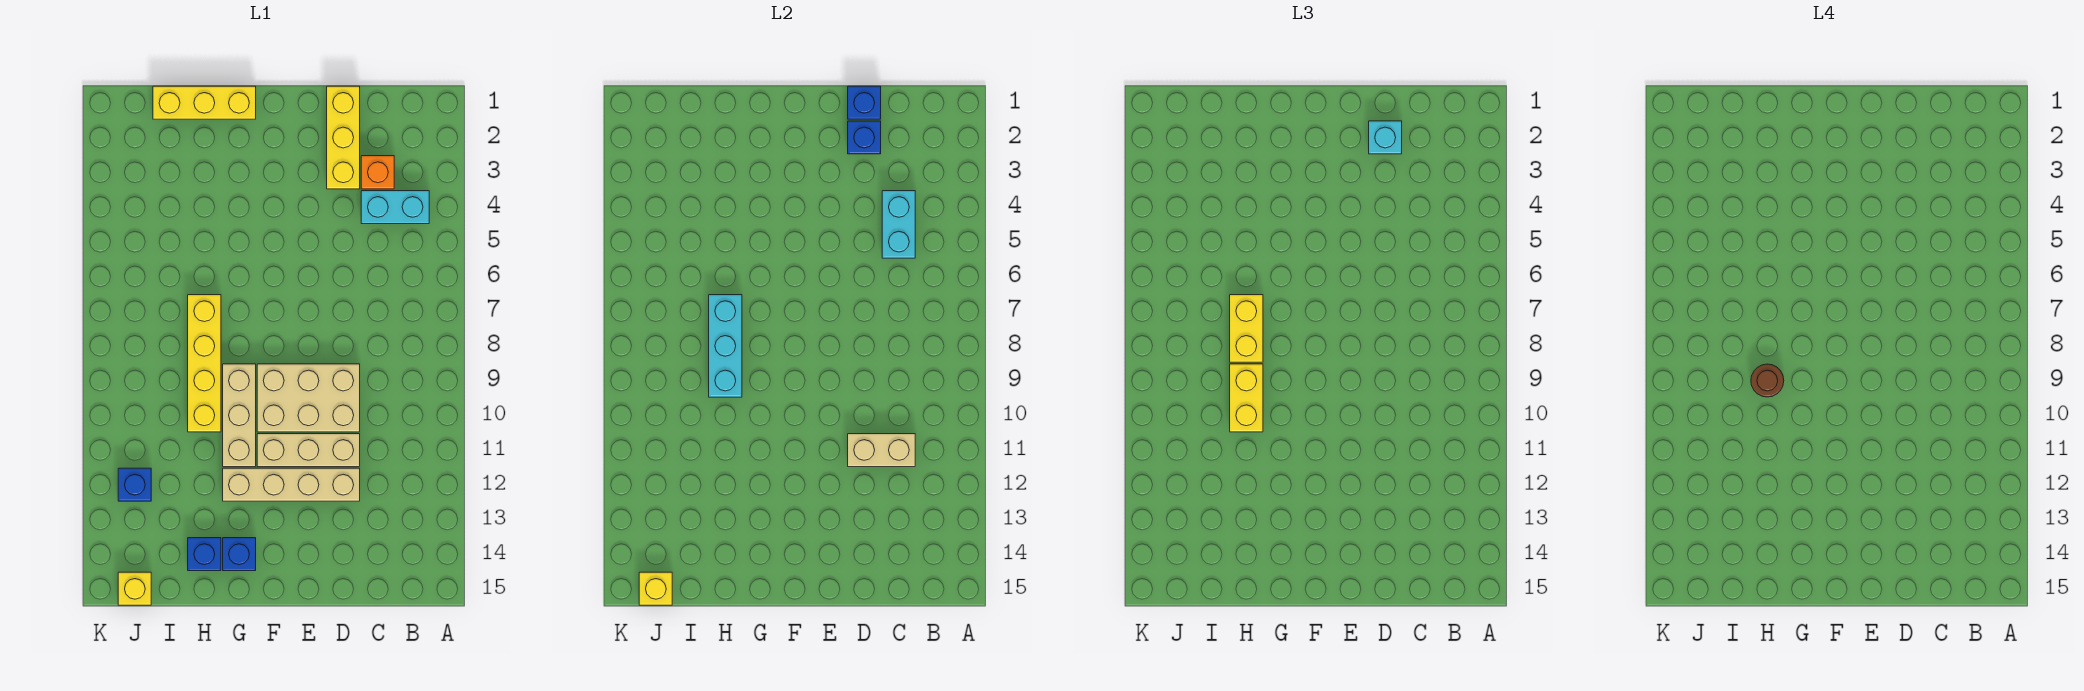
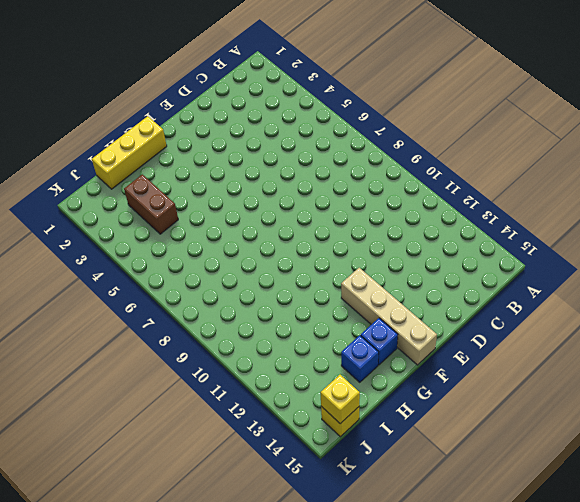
tan brick F12:F15 level 1 -> tan brick D12:G12 level 1
brown brick I3:I4 level 1 -> none
none -> cyan brick B4:C4 level 1
none -> orange brick C3 level 1
none -> yellow brick D1:D3 level 1

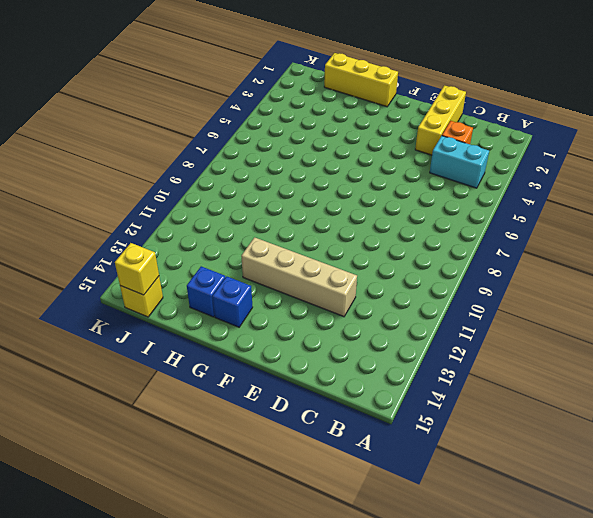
none -> tan brick D9:F10 level 1
none -> tan brick D11:F11 level 1
none -> tan brick G9:G11 level 1

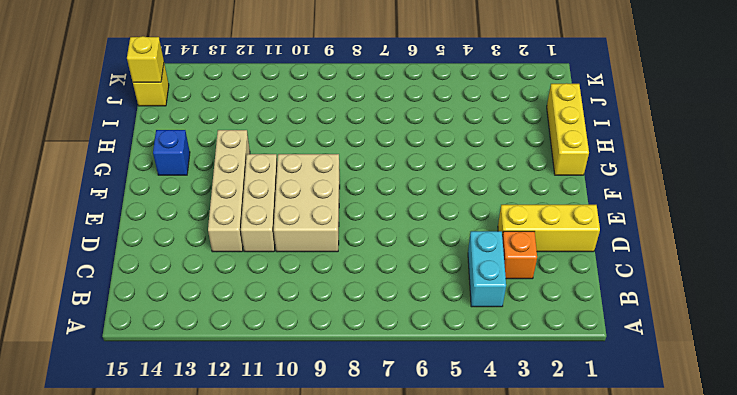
none -> tan brick G9:G11 level 1
none -> yellow brick H7:H10 level 1
none -> blue brick H14 level 1

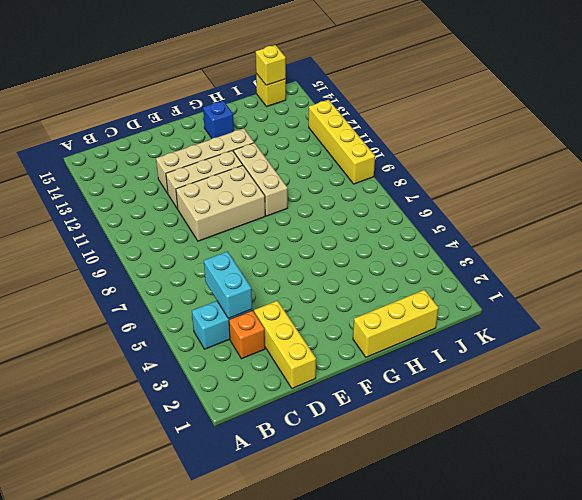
yellow brick K9:K12 level 1 -> yellow brick H7:H10 level 1
none -> blue brick H14 level 1
none -> blue brick J12 level 1
none -> tan brick C11:D11 level 2

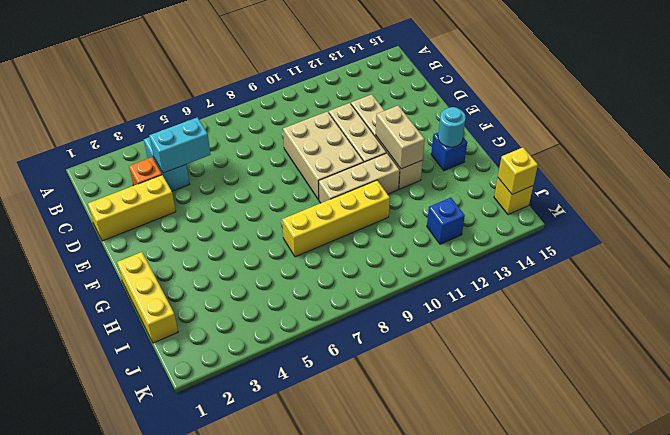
tan brick F12:G12 level 2 -> tan brick C11:D11 level 2
cyan round brick G14 level 2 -> none
none -> blue brick H14 level 1
none -> blue brick D1 level 2
none -> blue brick D2 level 2

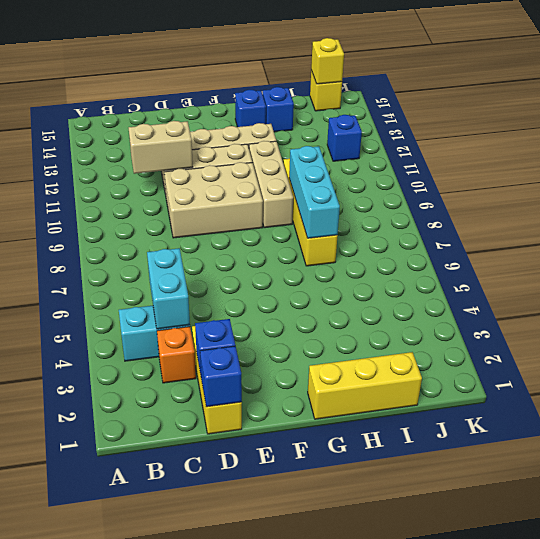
none -> cyan brick D2 level 3
none -> yellow brick H7:H8 level 3
none -> yellow brick H9:H10 level 3

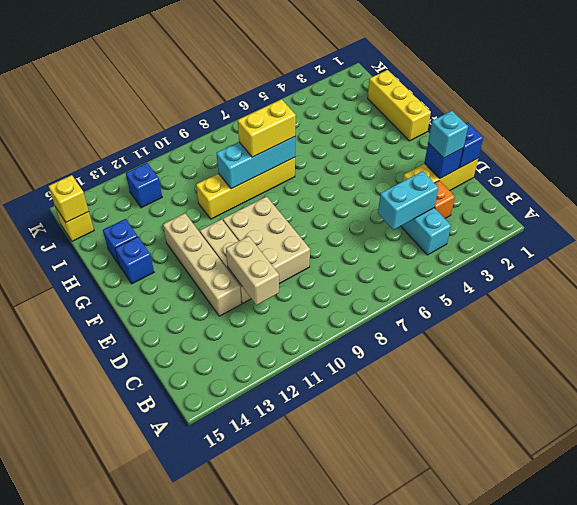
none -> tan brick G9:G11 level 1
none -> yellow brick H9:H10 level 3
none -> brown round brick H9 level 4

